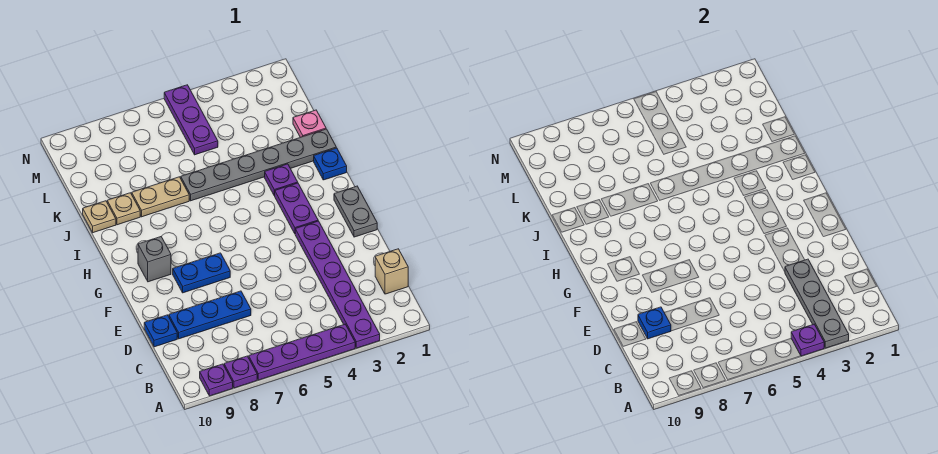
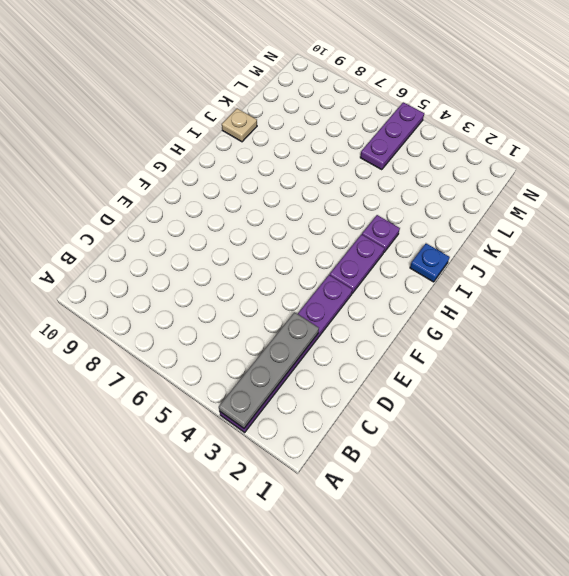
none -> purple plate A4:A7 level 1
none -> purple plate A8 level 1
none -> purple plate A9 level 1

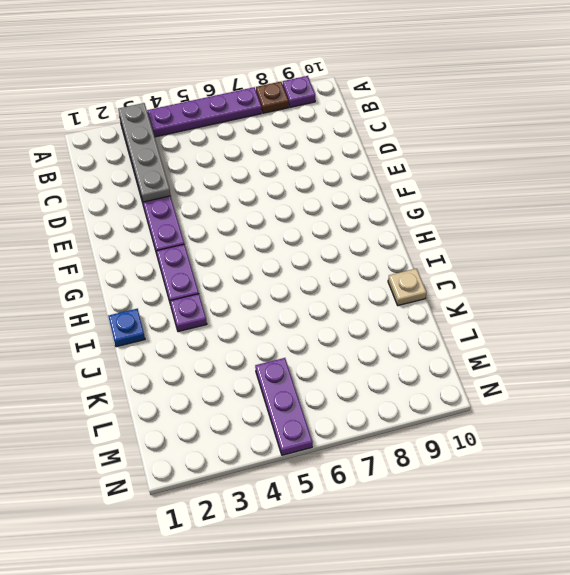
brown plate A8 level 1 -> purple plate A8 level 1
none -> tan brick C1 level 1
none -> blue plate D7:D9 level 1
none -> blue plate D10 level 1

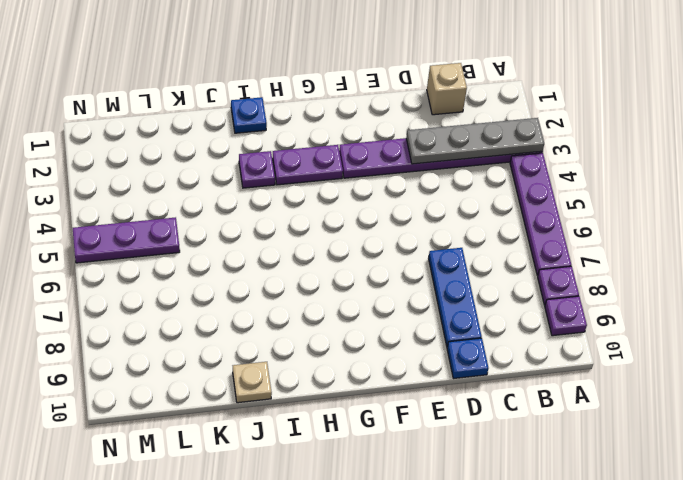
none -> grey plate F1:G1 level 1
none -> blue plate F7:F8 level 1
none -> grey brick G9 level 1

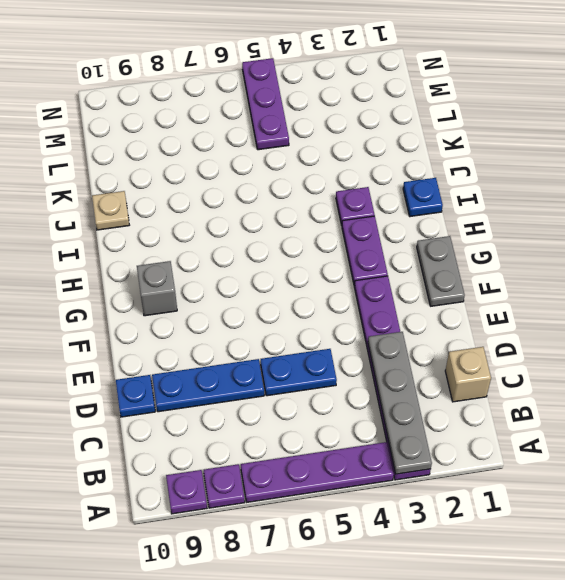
blue plate D5:D6 level 1 -> blue plate F7:F8 level 1
none -> grey plate J1:J6 level 1
none -> tan plate J7:J8 level 1
none -> tan plate J9 level 1

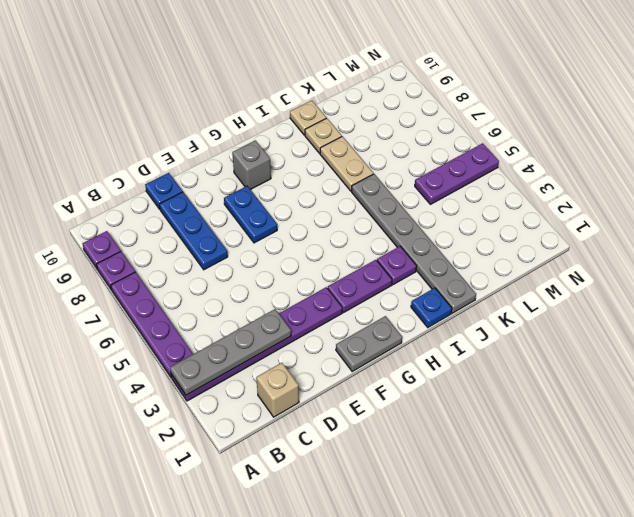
none -> pink plate K1 level 1
none -> purple plate A4 level 2
none -> blue plate D9 level 2

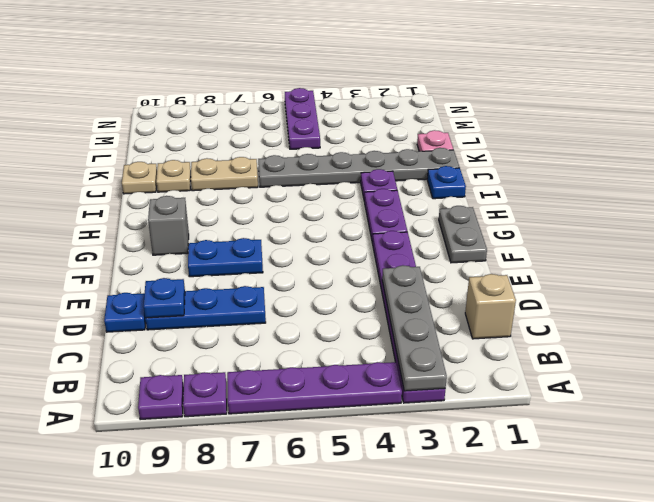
none -> purple plate A4 level 2

